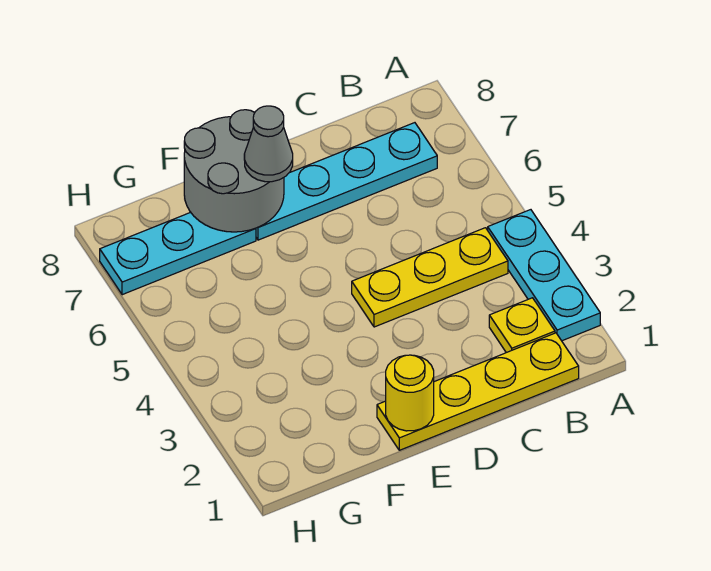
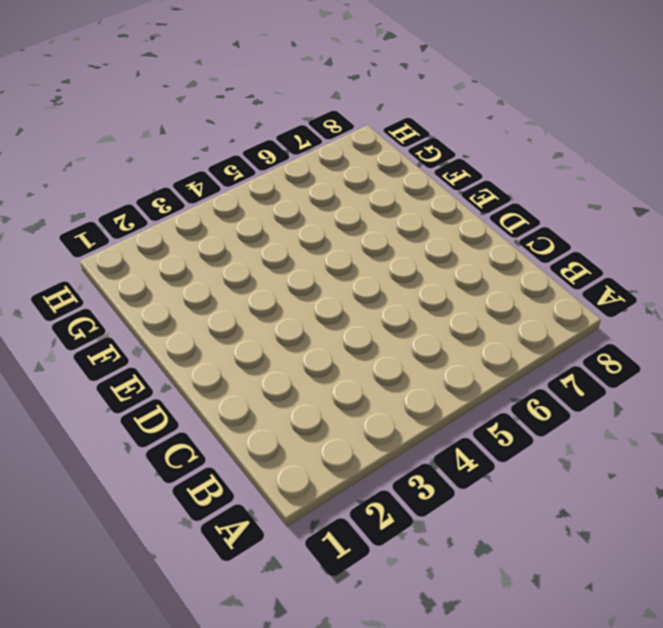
none -> cyan plate A2:A4 level 1
none -> yellow plate B1:E1 level 1

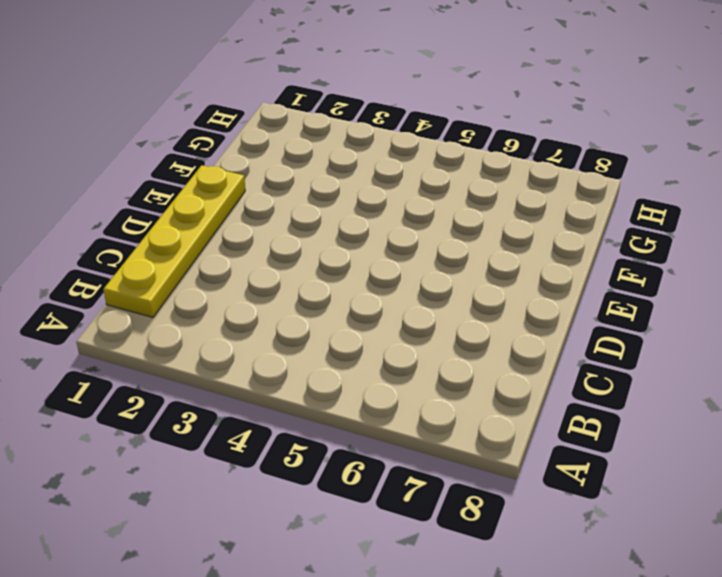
none -> cyan plate A2:A4 level 1
none -> yellow plate B2 level 1

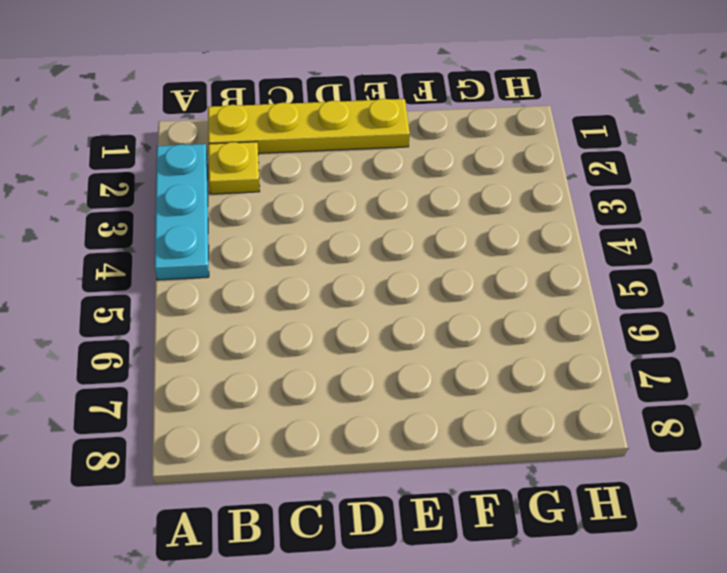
none -> yellow plate B4:D4 level 1
none -> cyan plate B7:E7 level 1

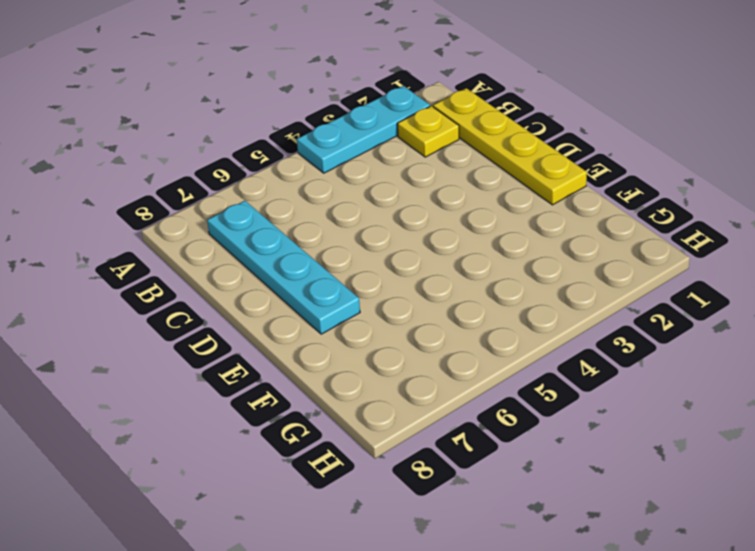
none -> yellow plate B4:D4 level 1
none -> cyan plate F7:H7 level 1

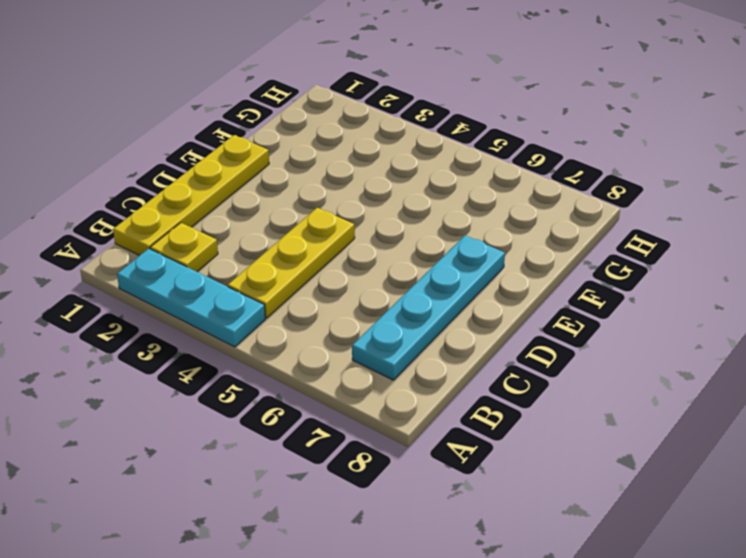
none -> cyan plate F7:H7 level 1
none -> yellow round brick E1 level 2

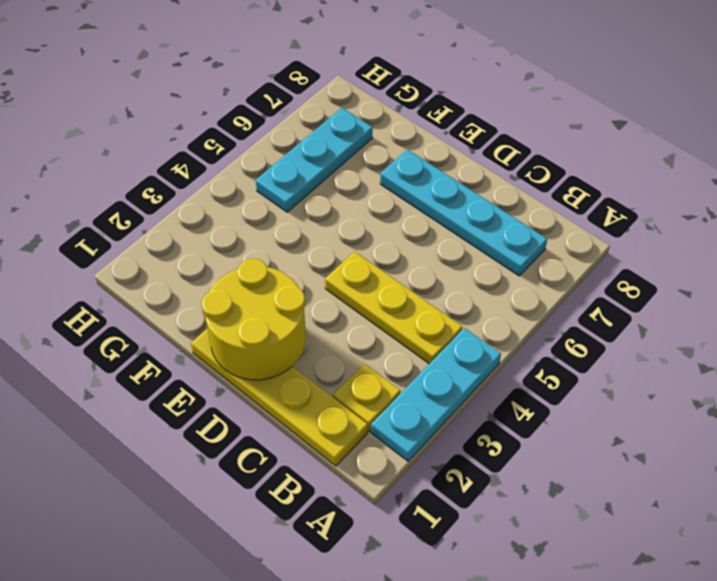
yellow round brick D1:E2 level 2 -> yellow round brick E1 level 2
cyan plate G5:G7 level 1 -> cyan plate F7:H7 level 1
none -> grey round brick E7:F8 level 2
none -> grey cone E7 level 3

